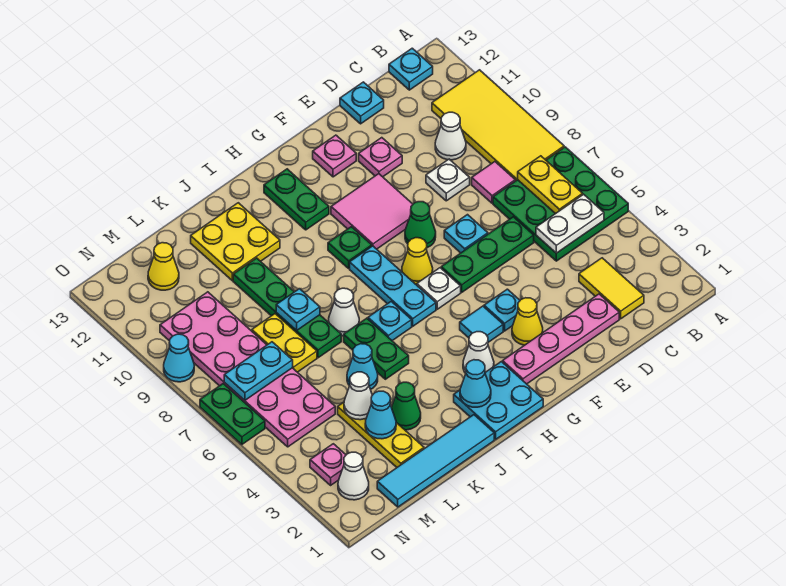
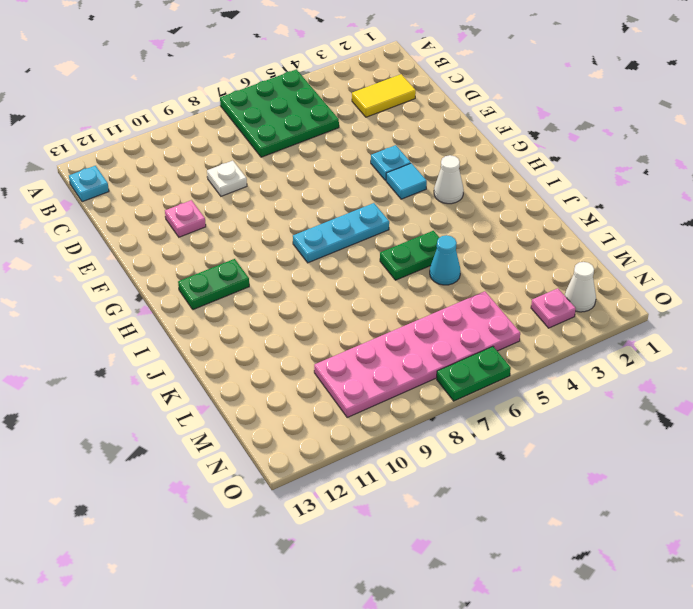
none -> yellow tile A8:B11 level 1
none -> pink tile C8 level 1
none -> white cone C10 level 1
none -> pink plate D2:G2 level 1

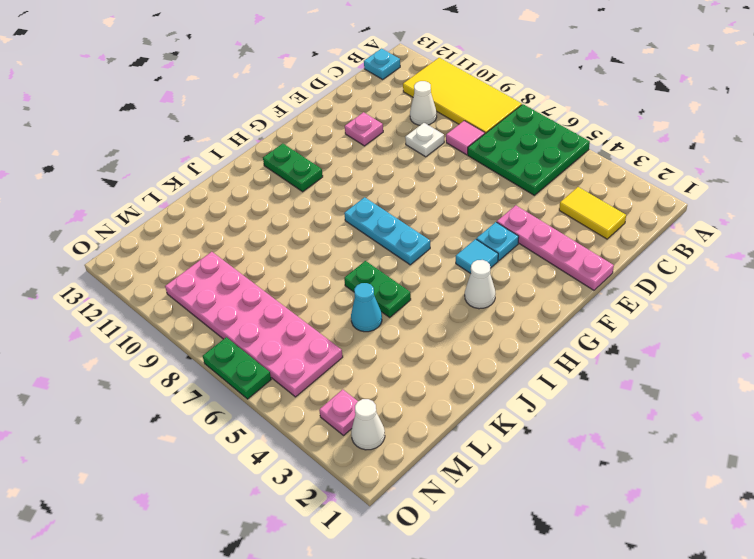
pink plate E1:E4 level 1 -> pink plate D2:G2 level 1
none -> green plate D6:F6 level 1
none -> cyan plate D13 level 1
none -> cyan plate E7 level 1
none -> yellow cone F3 level 1

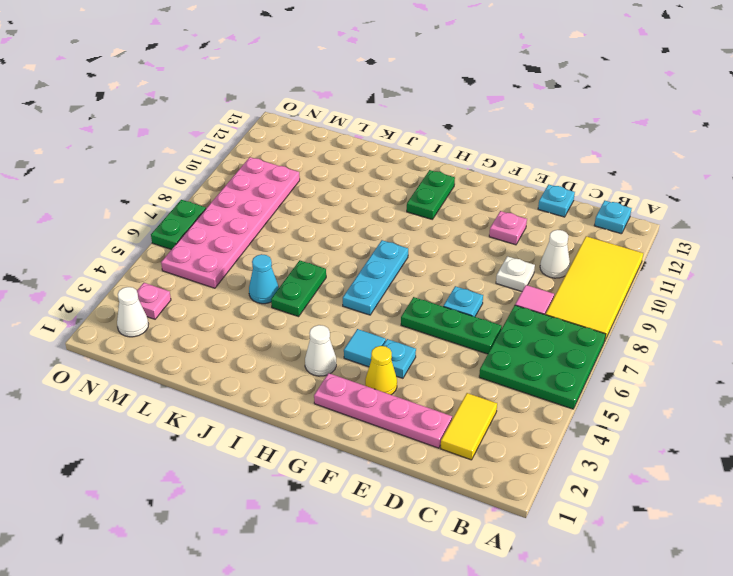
none -> green cone F8 level 1
none -> pink tile F9:G10 level 1
none -> pink plate F12 level 1
none -> white plate G6 level 1

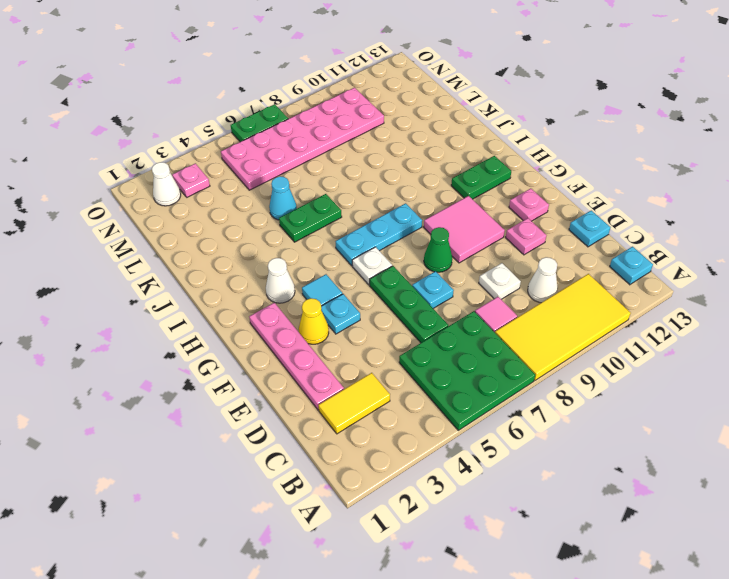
none -> yellow cone G7 level 1
none -> cyan plate H1:I2 level 1
none -> green plate H9 level 1
none -> cyan plate I6 level 1

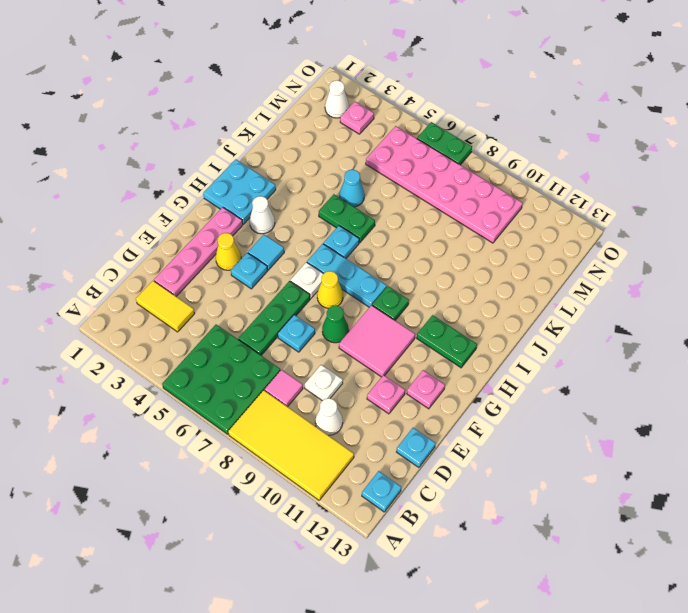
none -> cyan tile J1:M1 level 1
none -> white cone J7 level 1
none -> yellow plate J11:K12 level 1
none -> green cone K3 level 1

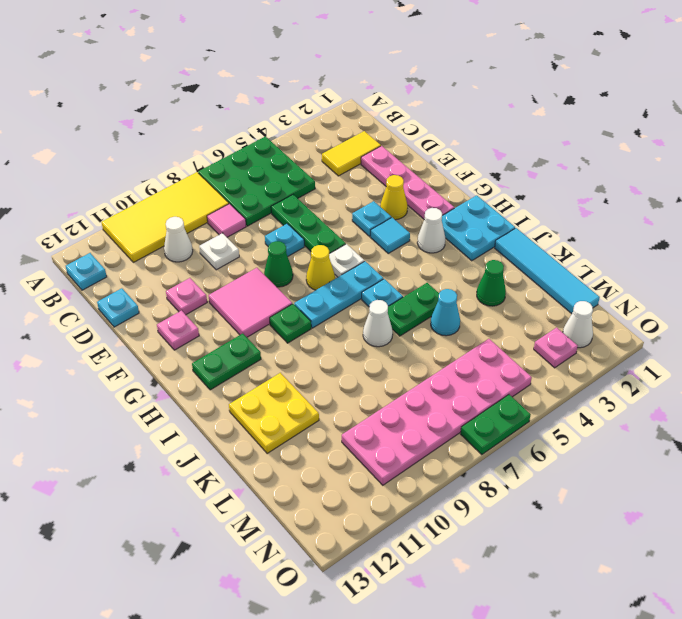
none -> green plate K7:K10 level 1
none -> yellow plate L2:L4 level 1
none -> yellow plate L7:L8 level 1
none -> yellow cone M12 level 1

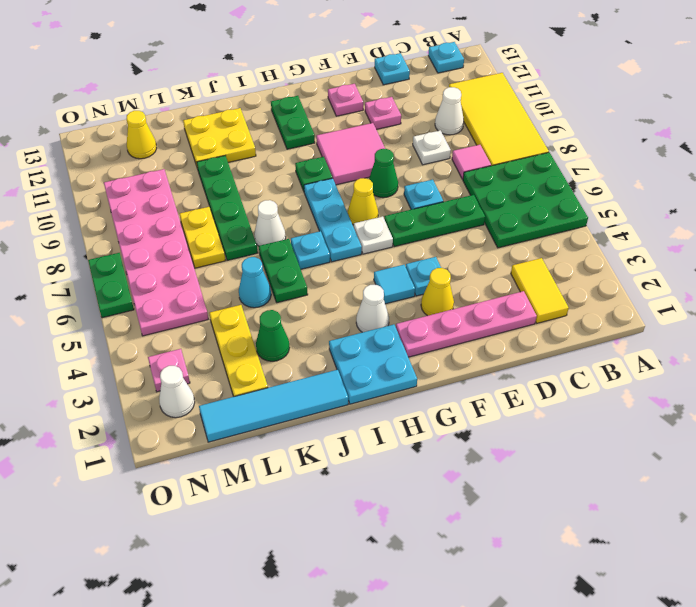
none -> cyan cone O9 level 1
none -> white plate B5:C5 level 2
none -> yellow plate B6:B7 level 2
none -> cyan cone I2 level 2

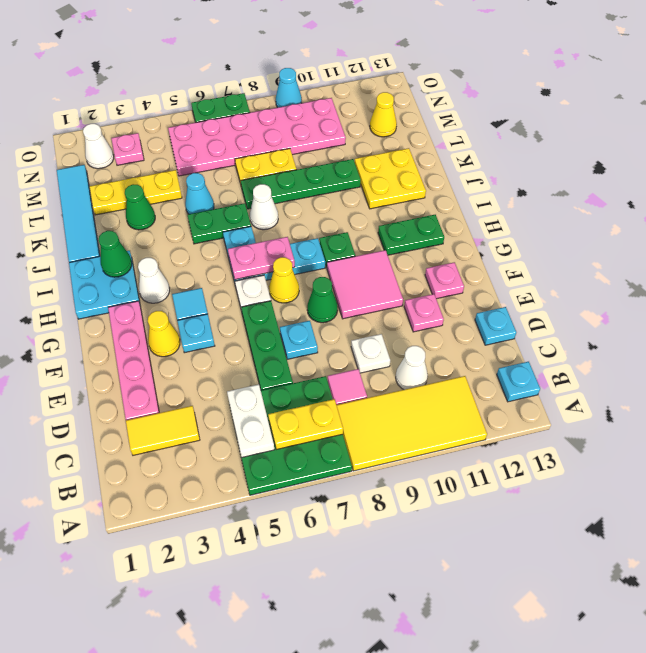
pink plate H6:H7 level 2 -> none
green cone I2 level 2 -> cyan cone I2 level 2
none -> cyan plate K8 level 2
none -> cyan cone L3 level 2
none -> white cone L4 level 2
none -> cyan plate M7:N7 level 2

